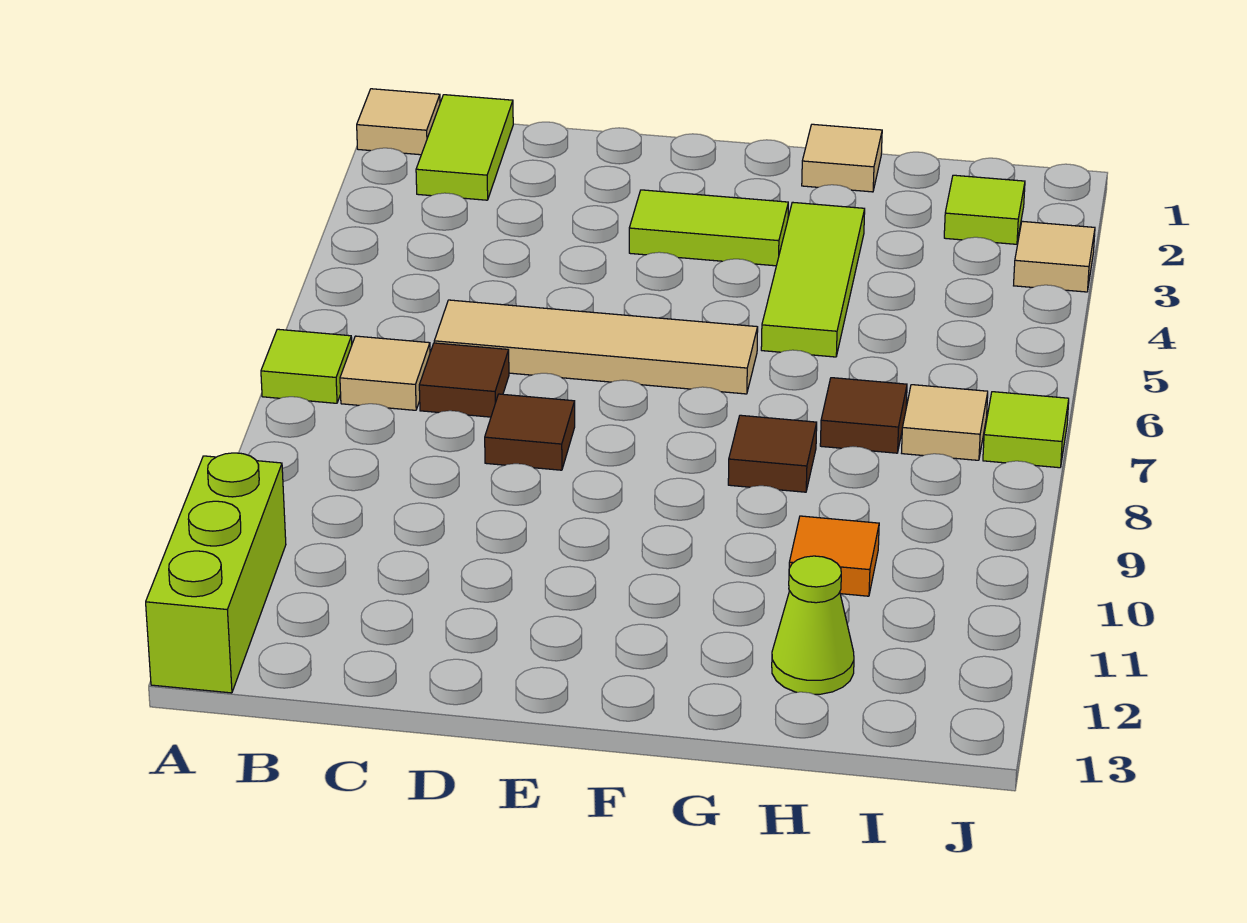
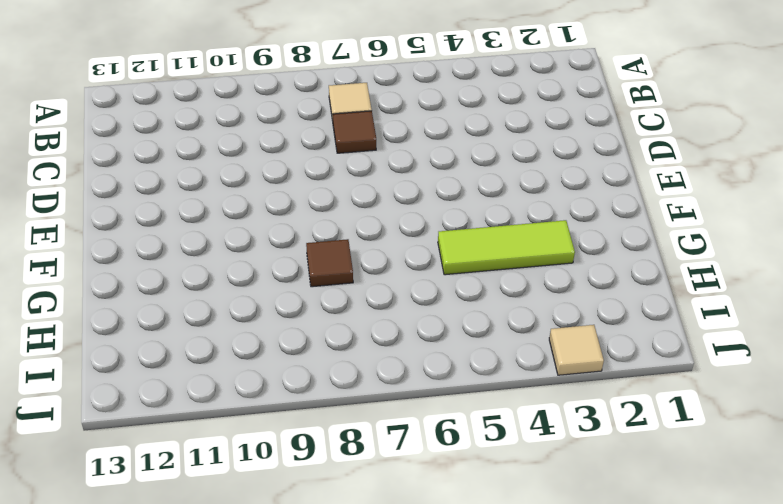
none -> tan tile A1 level 1
none -> lime tile A7 level 1
none -> lime brick A11:A13 level 1

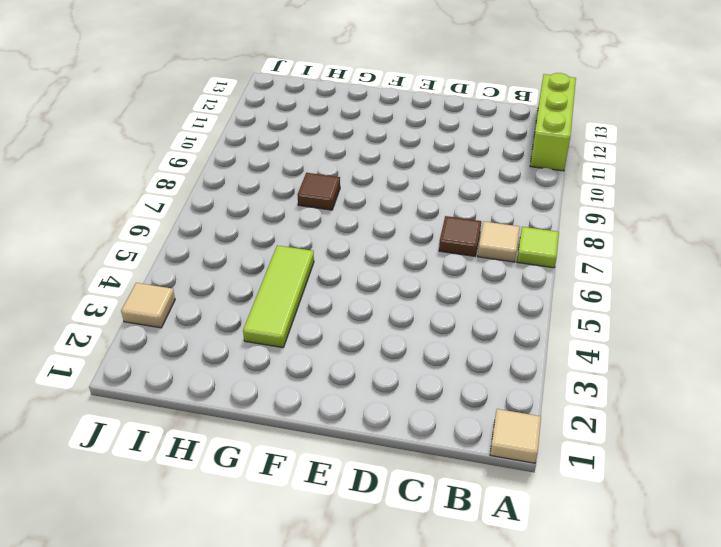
none -> lime tile B1:B2 level 1
none -> tan tile C6:F6 level 1
none -> brown tile D8 level 1

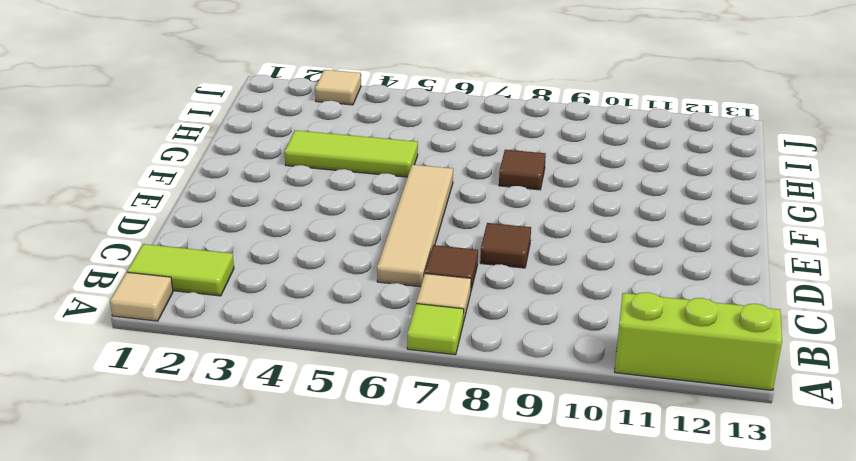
none -> lime tile E3:F3 level 1
none -> tan tile G1 level 1
none -> brown tile H7 level 1

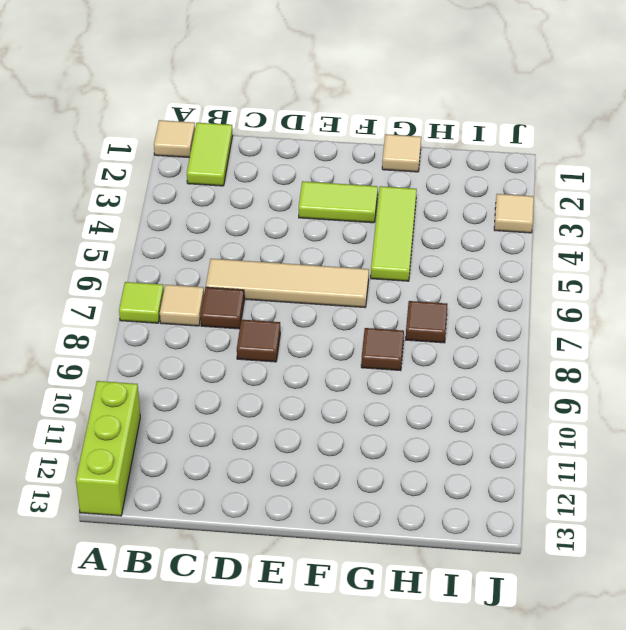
none -> orange tile H10 level 1
none -> lime cone H12 level 1
none -> lime tile I2 level 1

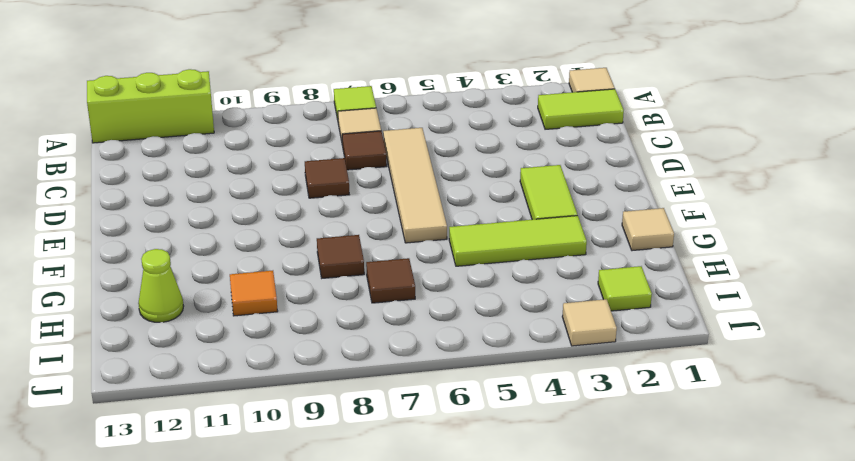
none -> tan tile I7 level 1
none -> lime tile J7 level 1

